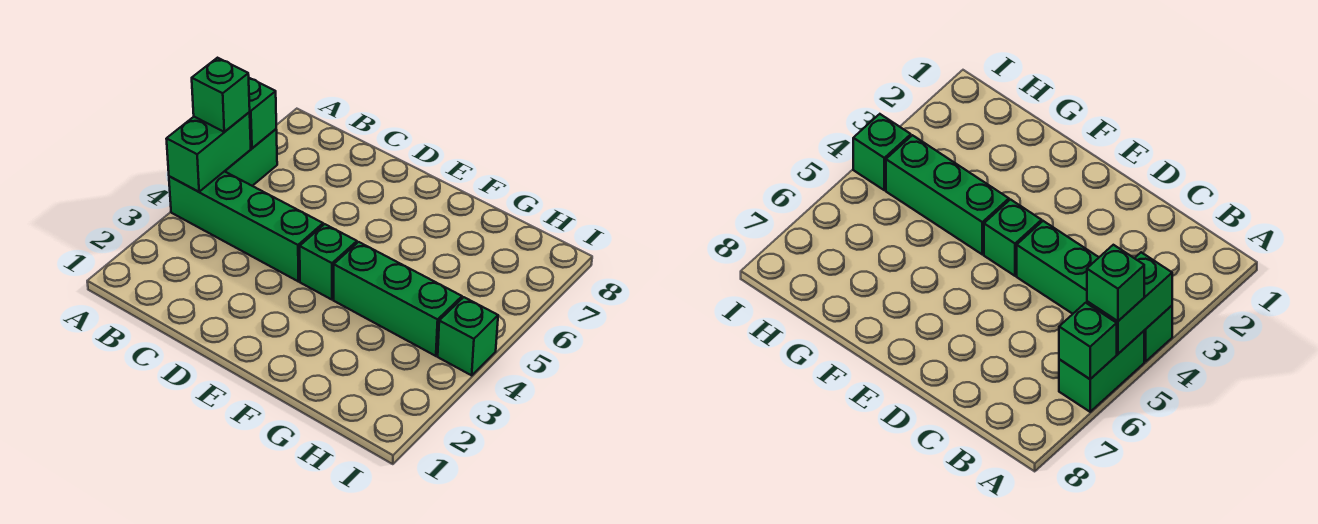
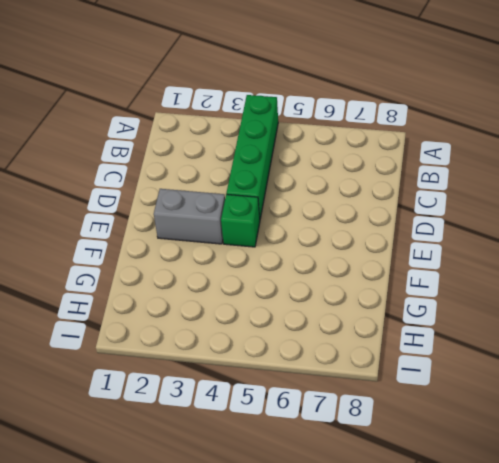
grey brick E2:E3 level 1 -> none
none -> green brick A5:A6 level 1
none -> green brick F4:H4 level 1

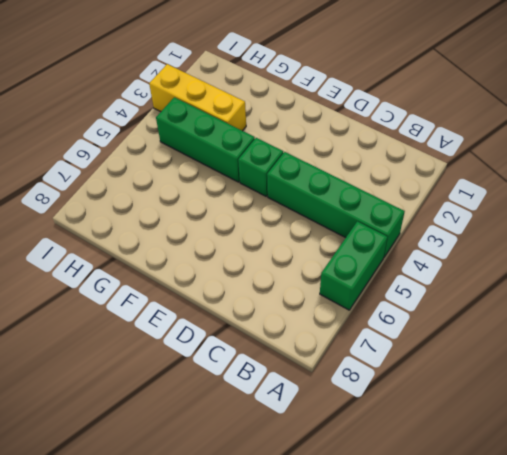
yellow brick G3:I3 level 1 -> none
none -> green brick I4 level 1
none -> green brick A4:A5 level 2

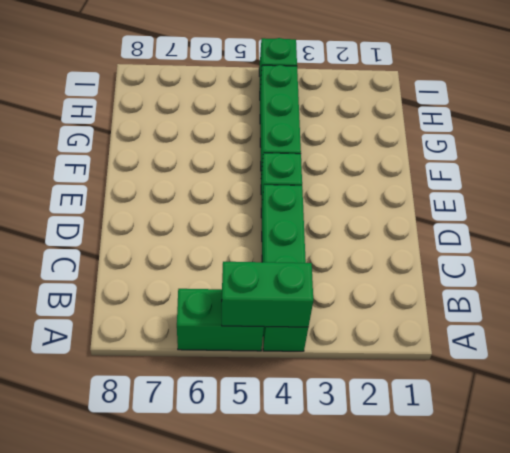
none -> green brick A6 level 2
none -> green brick A5 level 3

